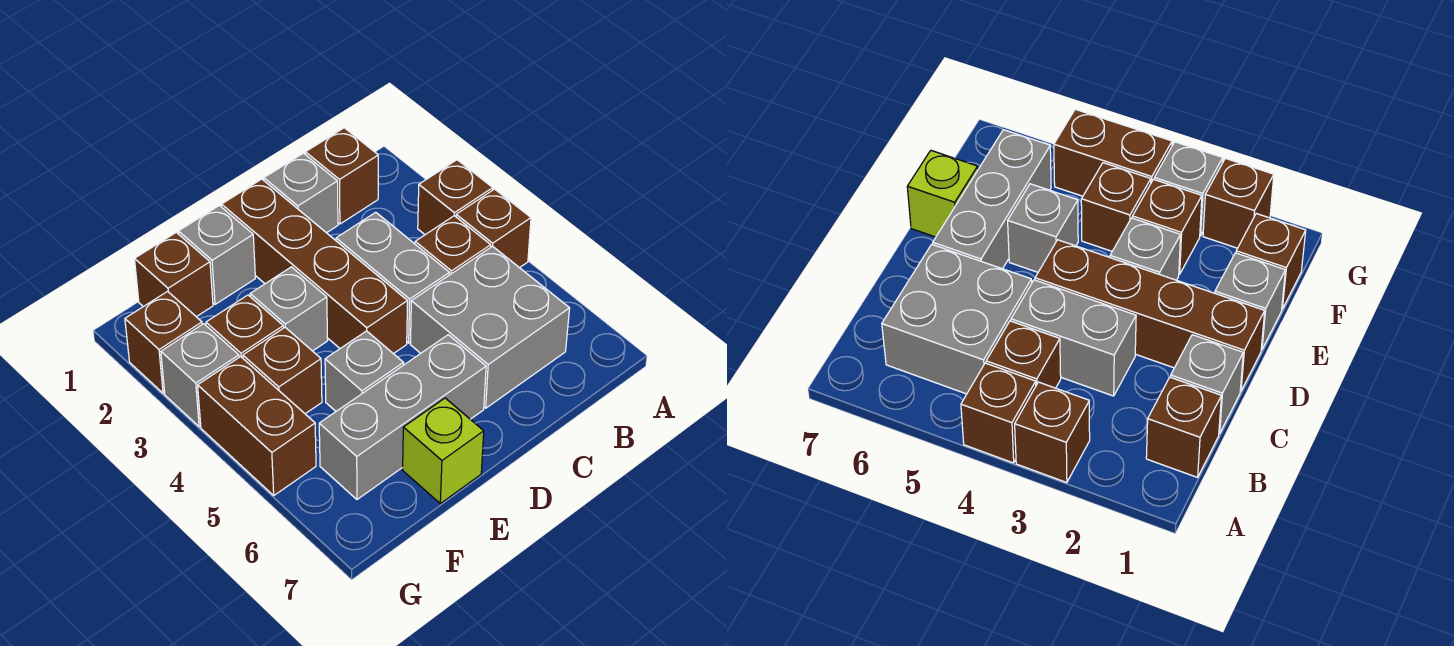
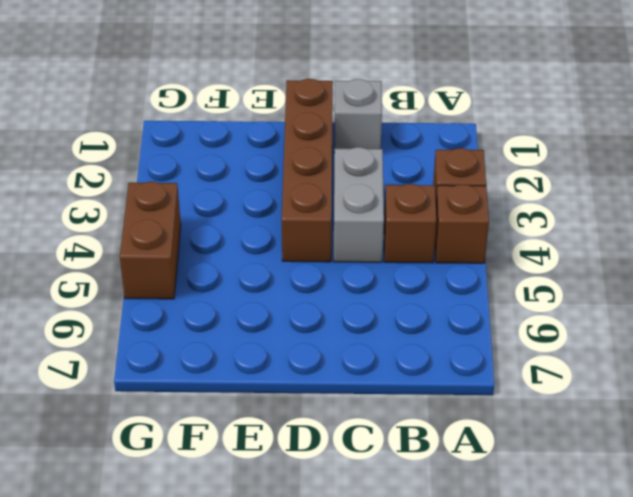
none -> brown brick B1 level 1
none -> grey brick B5:C6 level 1
none -> grey brick D6:F6 level 1

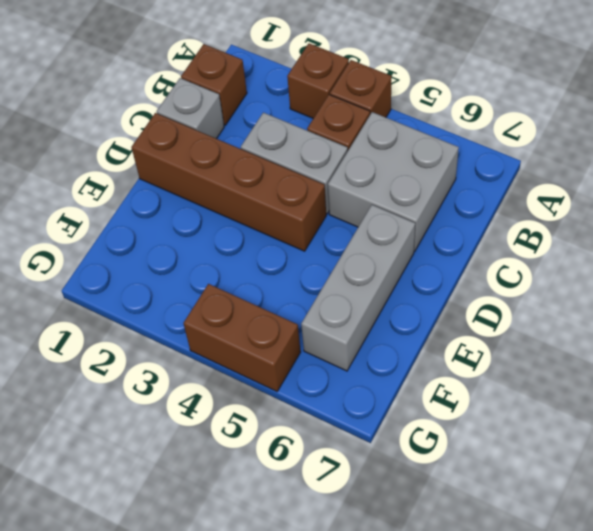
none -> grey brick E1 level 1
none -> grey brick E3 level 1
none -> grey brick E5 level 1

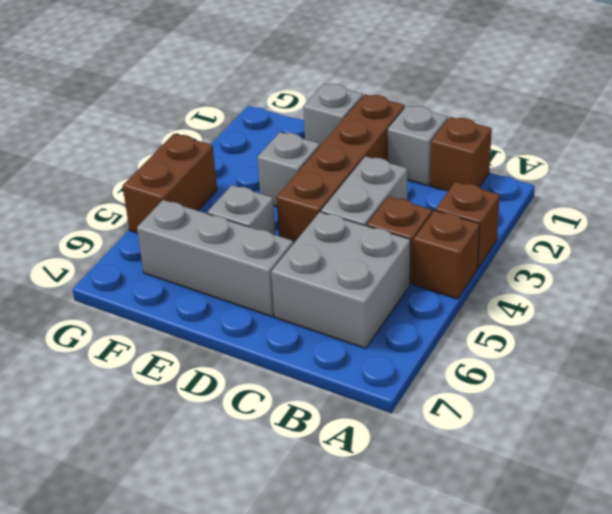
none -> lime brick E7 level 1
none -> brown brick F1 level 1
none -> brown brick F3 level 1

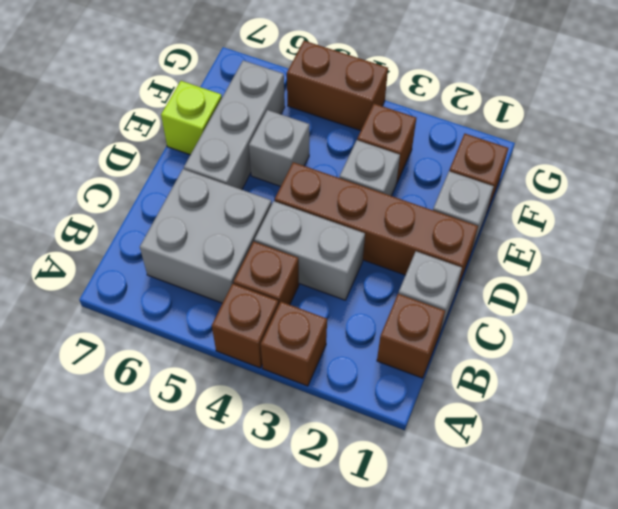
none -> brown brick F4 level 1
none -> brown brick G2 level 1
none -> grey brick G3 level 1

